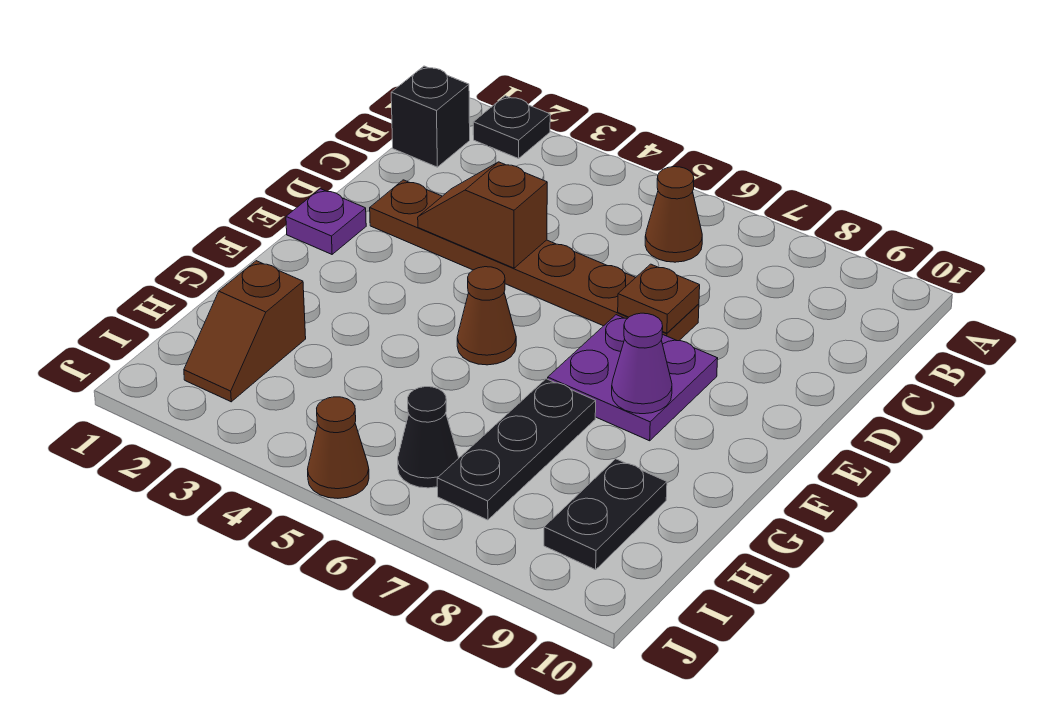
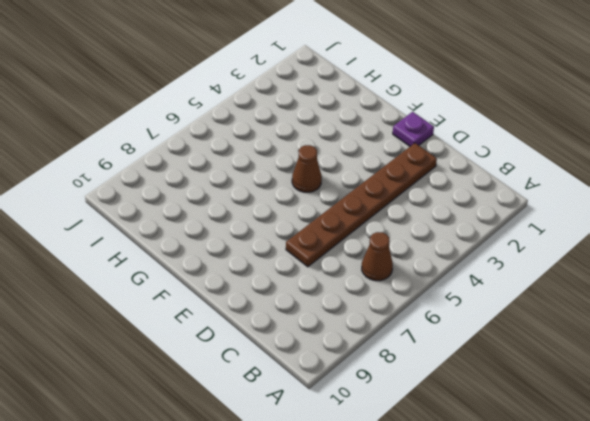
none -> black plate A2 level 1
none -> black brick B1 level 1
none -> purple plate E7:F8 level 1

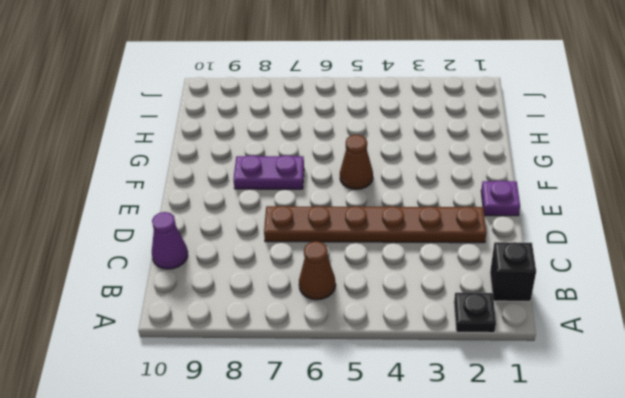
purple cone C10 level 1 -> purple cone F8 level 2
purple plate F7:F8 level 1 -> purple plate E7:F8 level 1
none -> black plate G7:I7 level 1
none -> brown slope H2:I2 level 1 top H
none -> black plate H9:I9 level 1

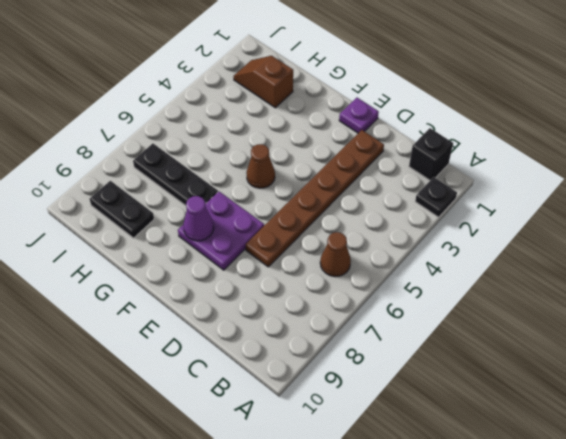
none -> black cone I6 level 1
none -> brown cone J5 level 1
none -> brown slope D3:D4 level 2 top 4

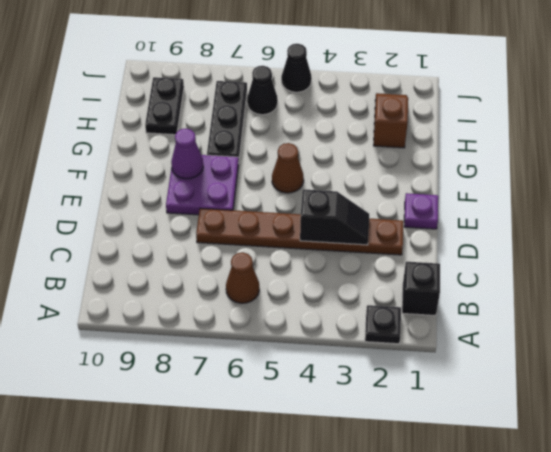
black slope D3:D4 level 2 top 4 -> brown slope D3:D4 level 2 top 4
black cone J5 level 1 -> brown cone J5 level 1
none -> brown plate D7 level 2

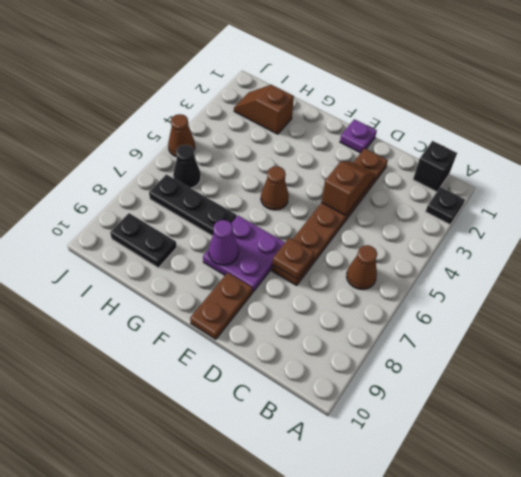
brown plate E9:E10 level 1 -> none

